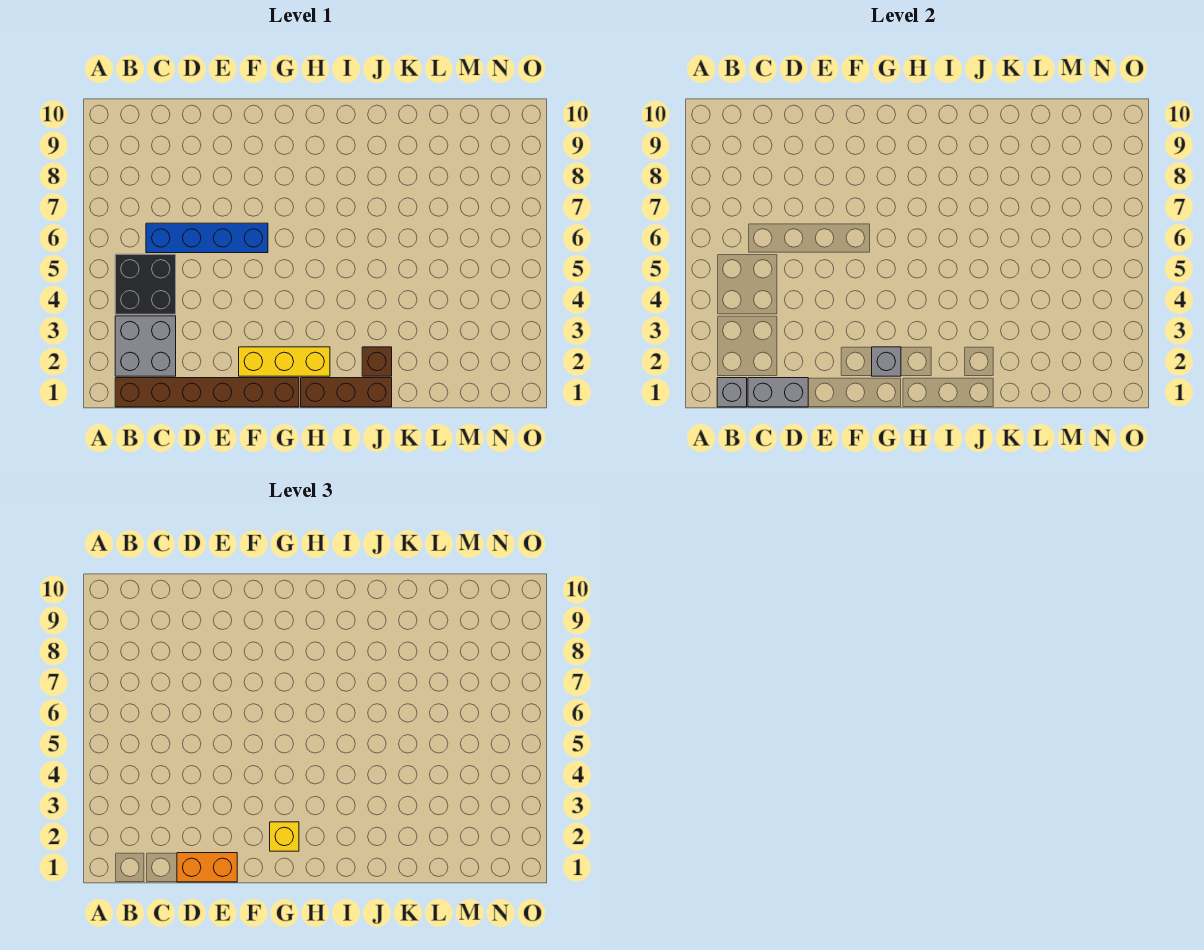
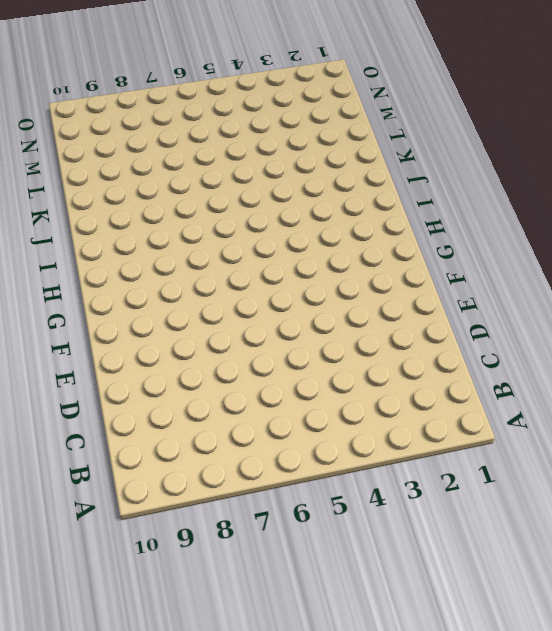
none -> brown brick B1:G1 level 1
none -> grey brick B2:C3 level 1
none -> black brick B4:C5 level 1

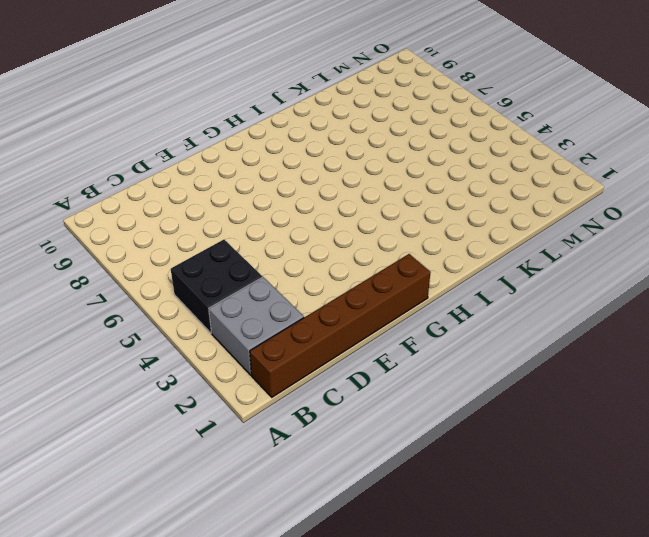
none -> blue brick C6:F6 level 1
none -> yellow brick F2:H2 level 1
none -> brown brick H1:J1 level 1

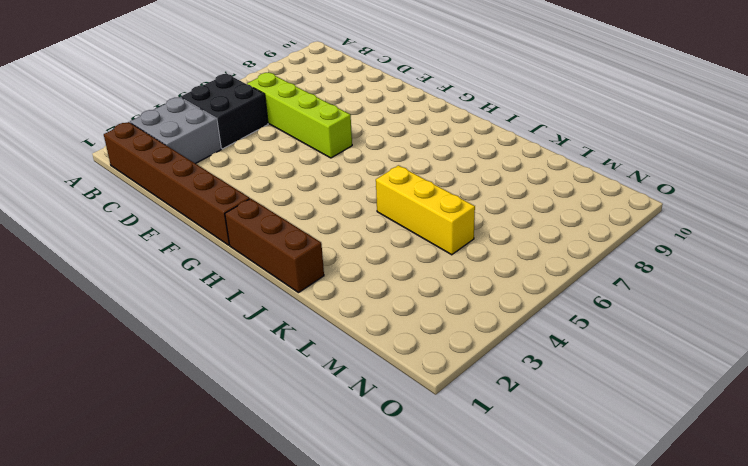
lime brick C6:F6 level 1 -> blue brick C6:F6 level 1
yellow brick J5:L5 level 1 -> yellow brick F2:H2 level 1
none -> brown brick J2 level 1
none -> grey brick B1 level 2
none -> grey brick C1:D1 level 2

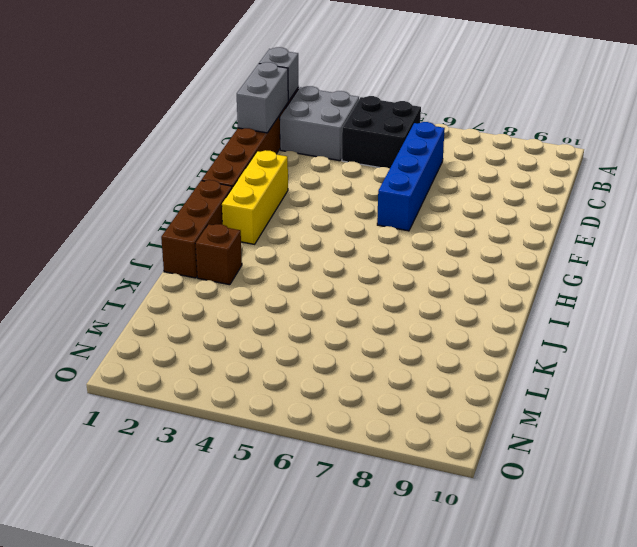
none -> grey brick G2 level 2
none -> orange brick D1:E1 level 3
none -> yellow brick G2 level 3

